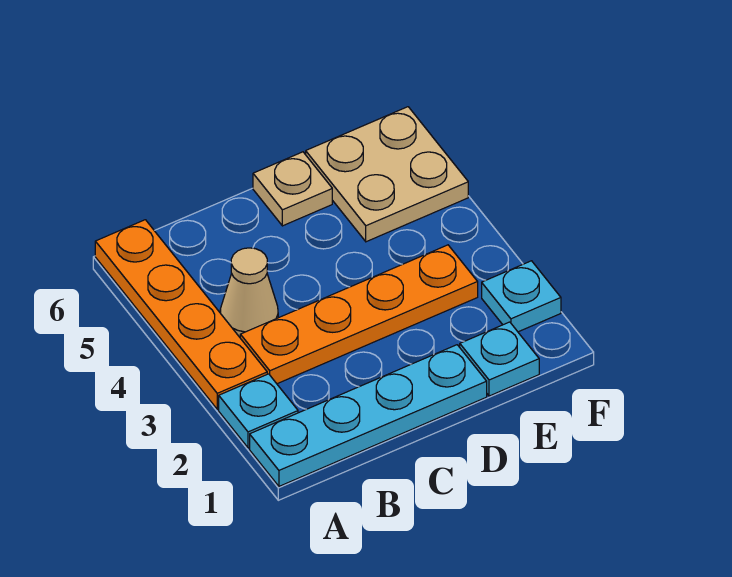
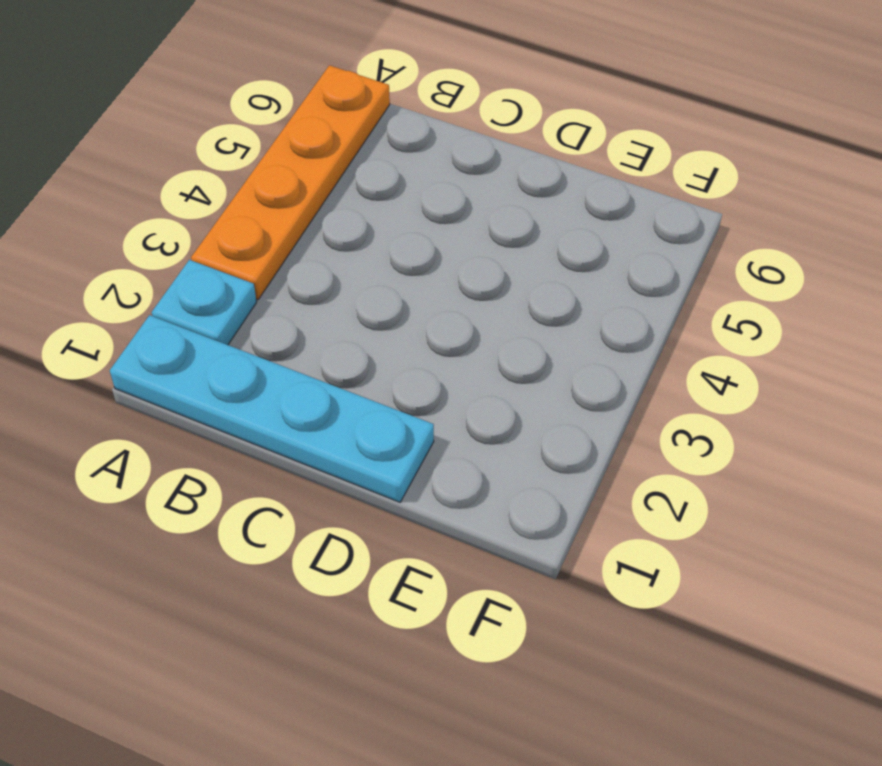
none -> orange plate B3:E3 level 1
none -> tan cone B4 level 1

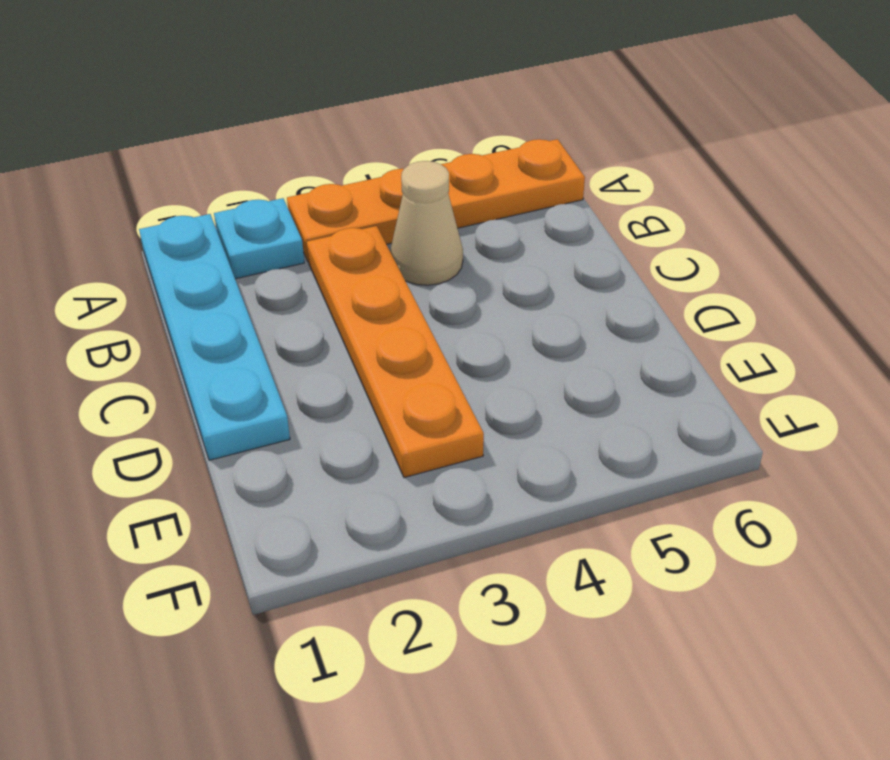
none -> tan plate D6 level 1
none -> cyan plate E1 level 1

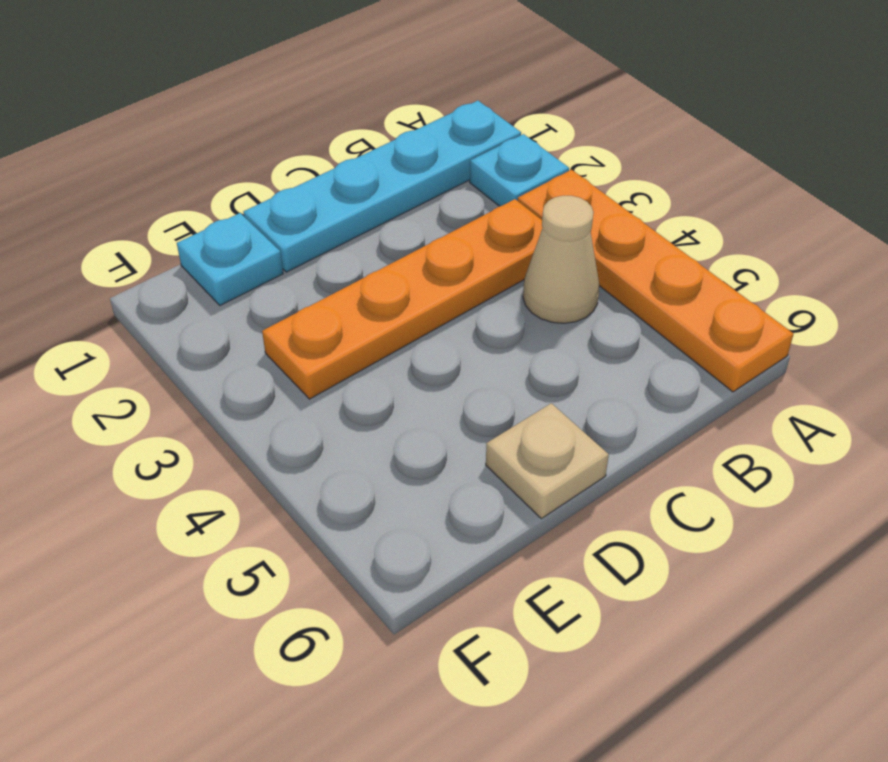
none -> tan plate E5:F6 level 1
none -> cyan plate F2 level 1

